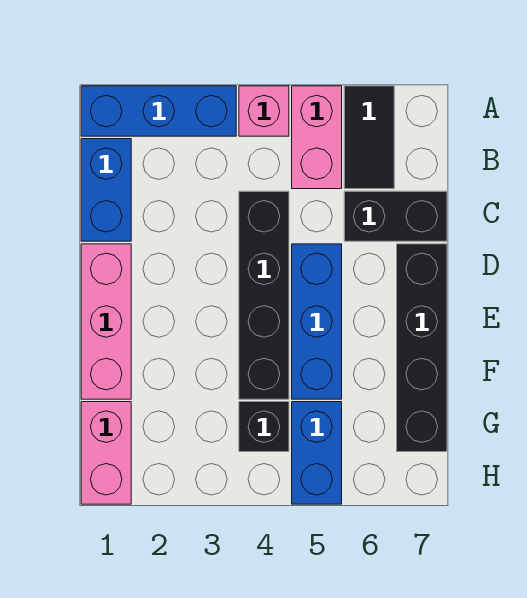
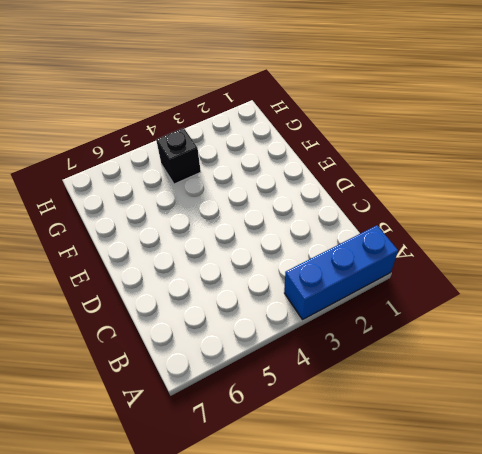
none -> pink brick A4 level 1
none -> pink brick A5:B5 level 1
none -> black tile A6:B6 level 1

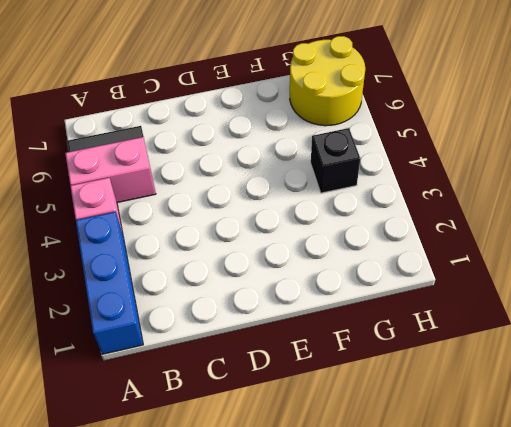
yellow round brick G6:H7 level 1 -> black brick D7:G7 level 1
none -> blue brick B1:C1 level 1
none -> black brick C4:F4 level 1
none -> black brick C6:C7 level 1

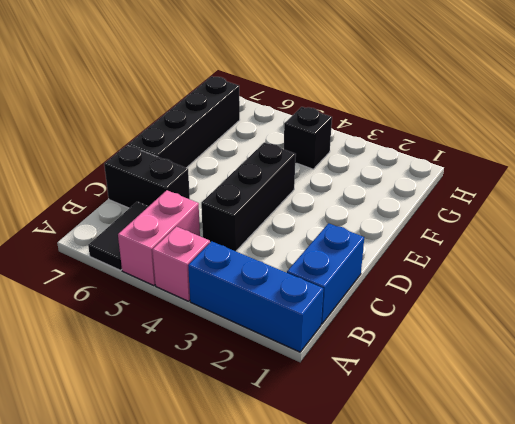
black brick C4:E4 level 1 -> black brick C4:F4 level 1
none -> pink brick D1:F1 level 1
none -> blue brick D5:F5 level 1
none -> pink brick G1:H1 level 1

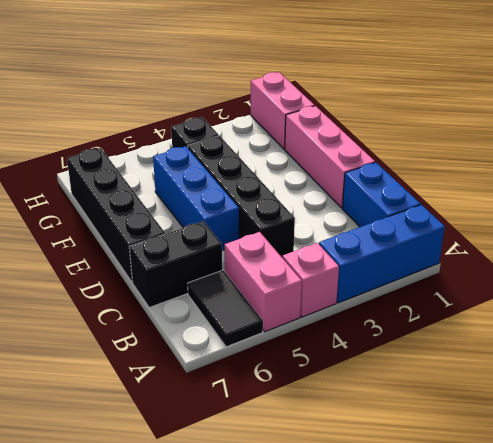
none -> blue brick G5:H5 level 1

